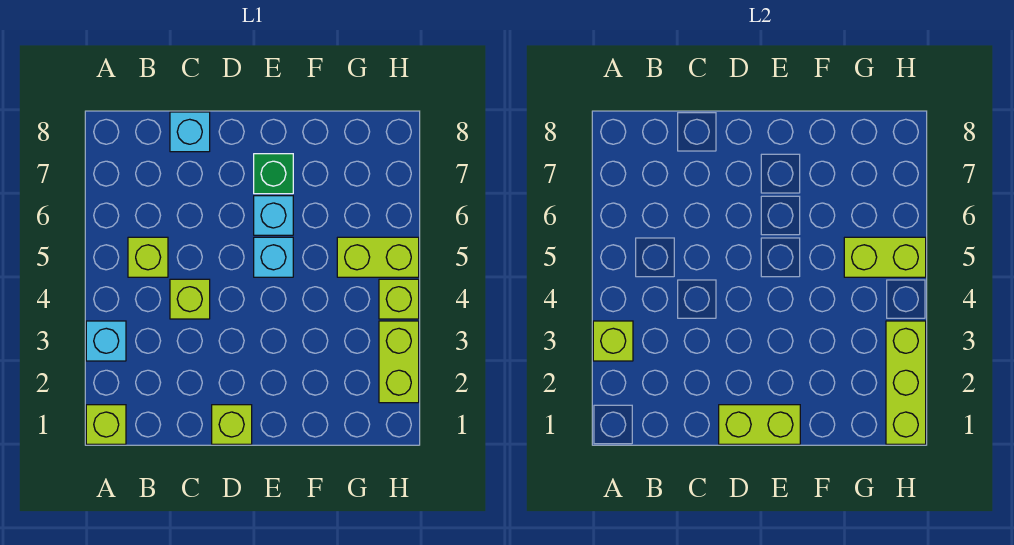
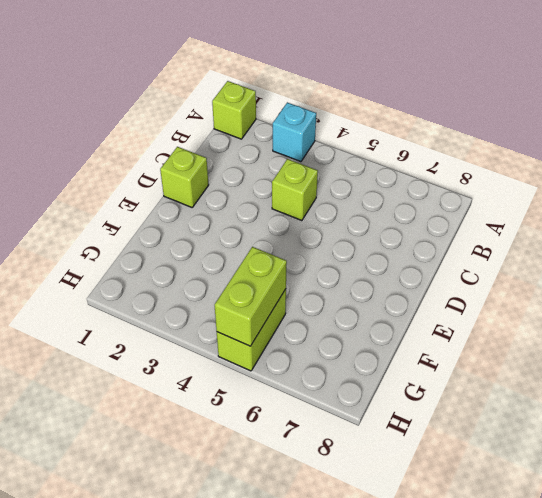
none -> lime brick B5 level 1
none -> cyan brick C8 level 1
none -> cyan brick E5 level 1

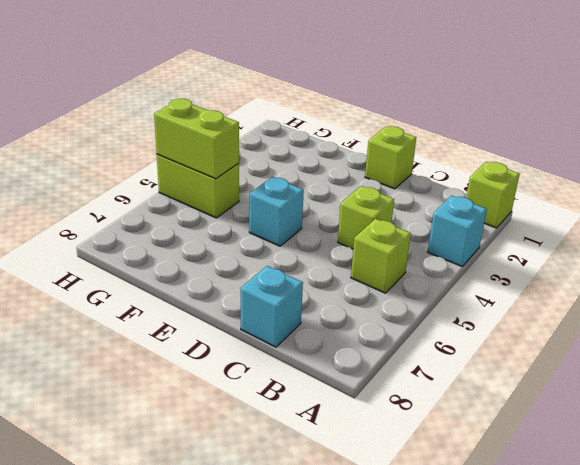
none -> cyan brick E6 level 1
none -> green brick E7 level 1
none -> lime brick H2:H3 level 1

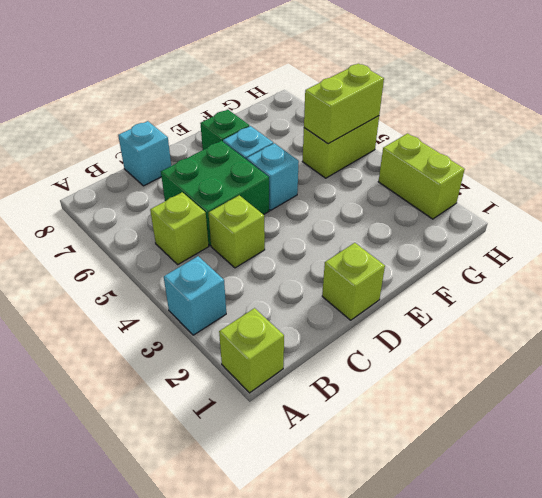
green brick C5:D6 level 1 -> none
none -> lime brick H4 level 1
none -> lime brick A3 level 2
none -> lime brick D1:E1 level 2

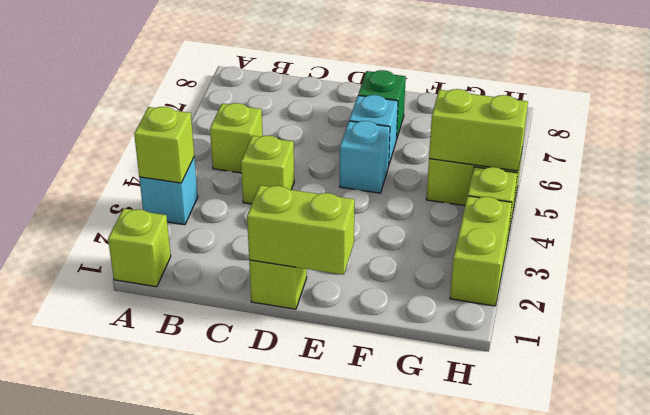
none -> cyan brick C8 level 1
none -> lime brick H1:H3 level 2

